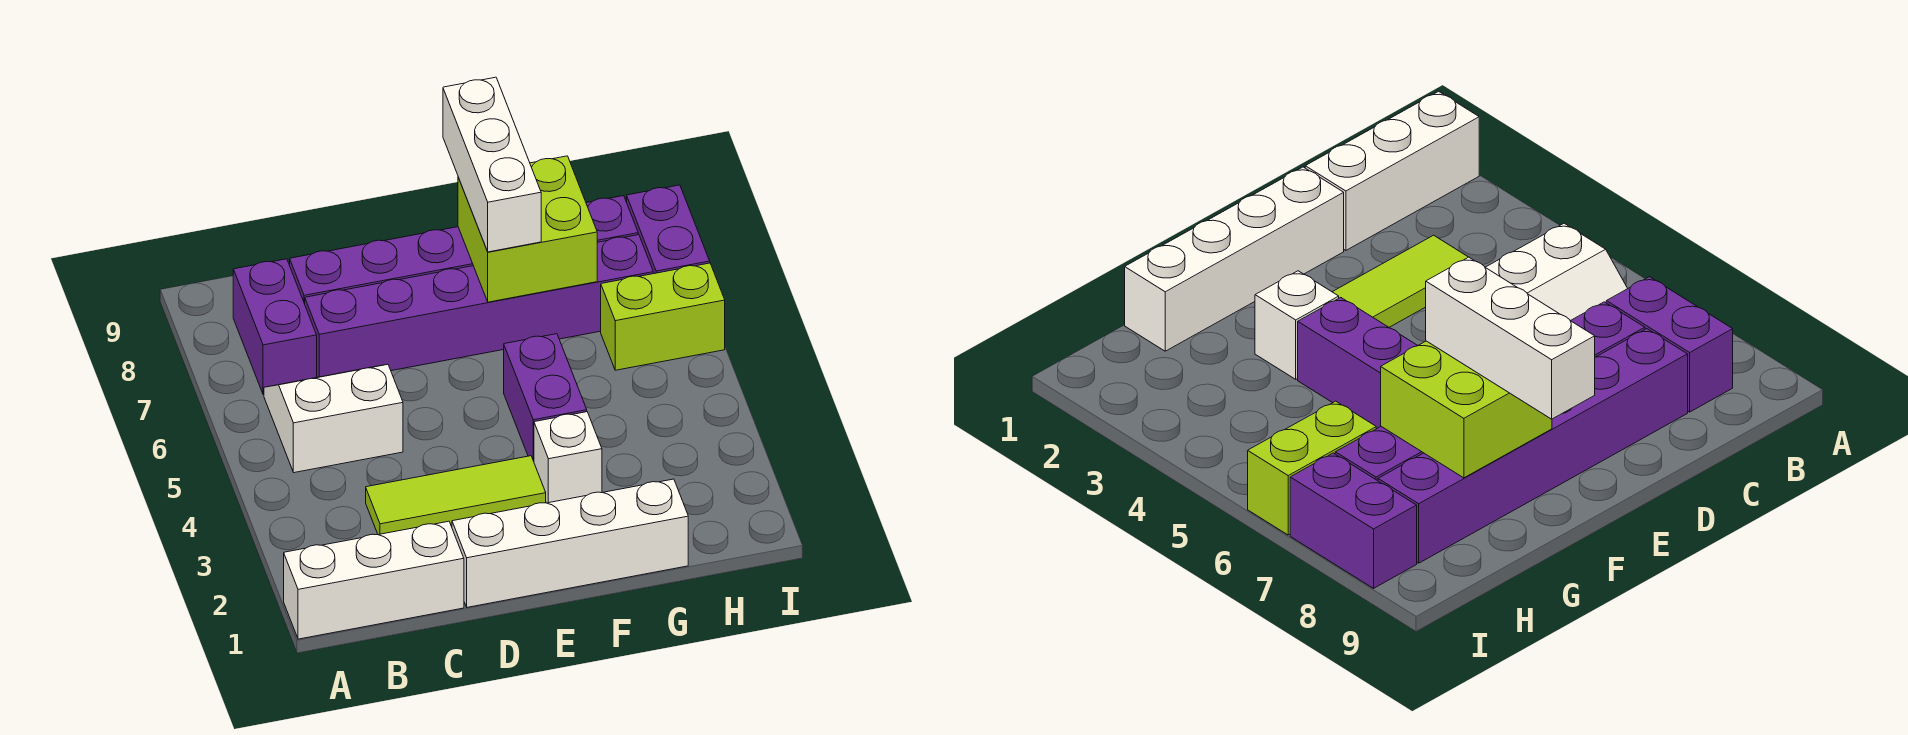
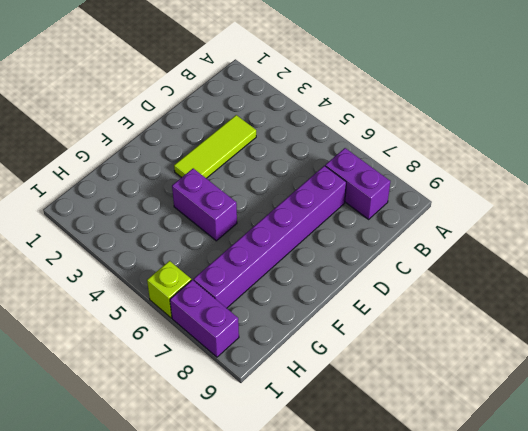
lime brick I6 level 1 -> lime brick H6:I6 level 1
none -> white brick A1:C1 level 1
none -> white slope B5:C6 level 1 top 5
none -> purple brick C8:H8 level 1

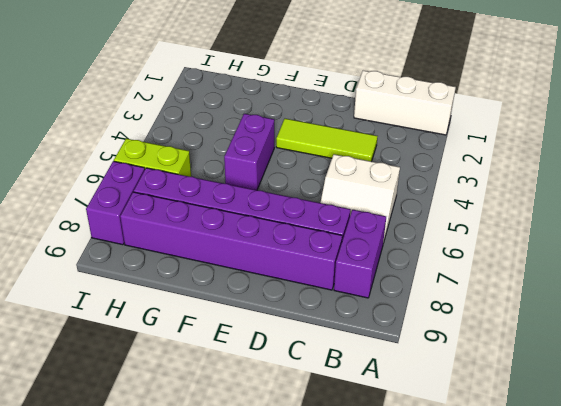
none -> white brick D1:G1 level 1
none -> white brick F3 level 1
none -> lime brick F7:G8 level 2

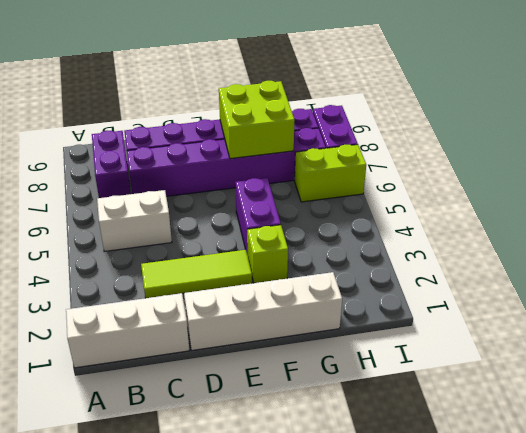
lime brick F3 level 1 -> white brick F3 level 1
none -> white brick F7:F9 level 3

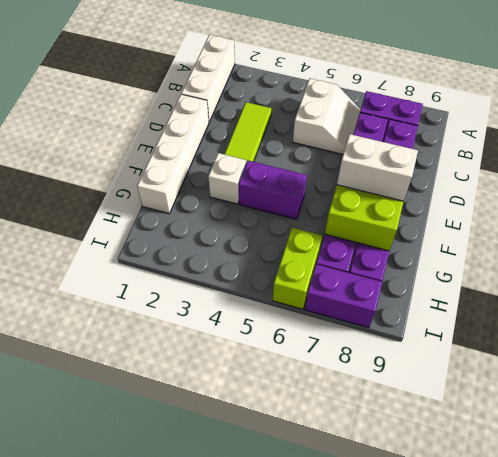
white brick F7:F8 level 3 -> white brick F7:F9 level 3

